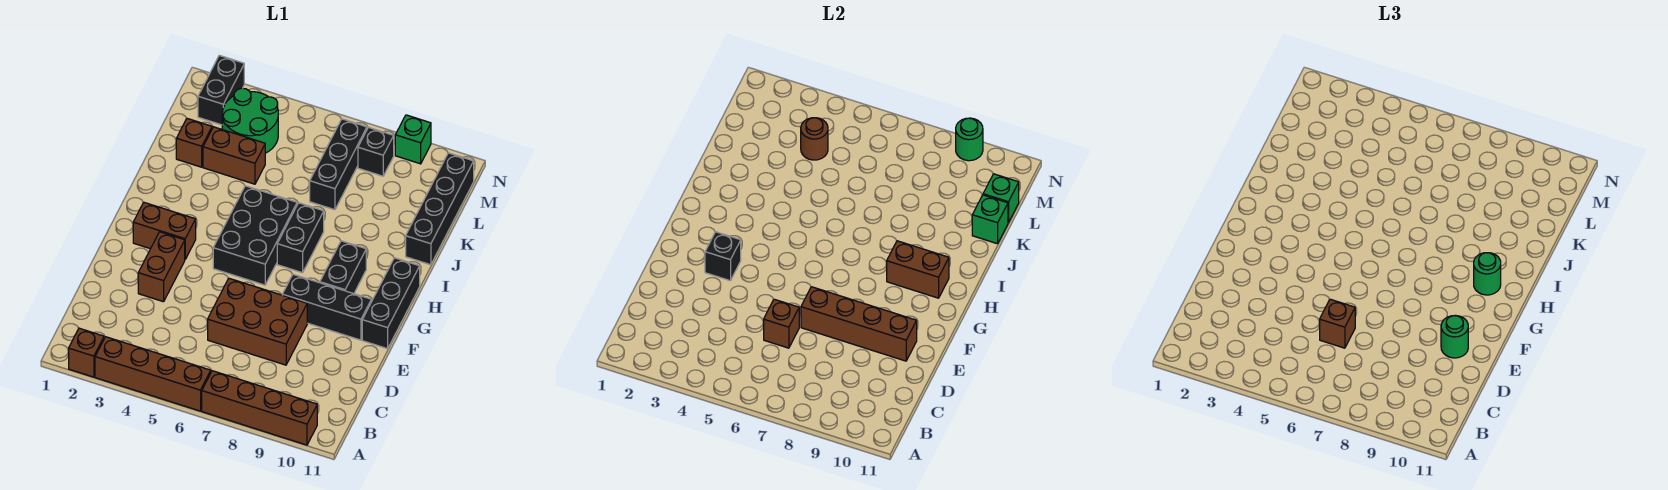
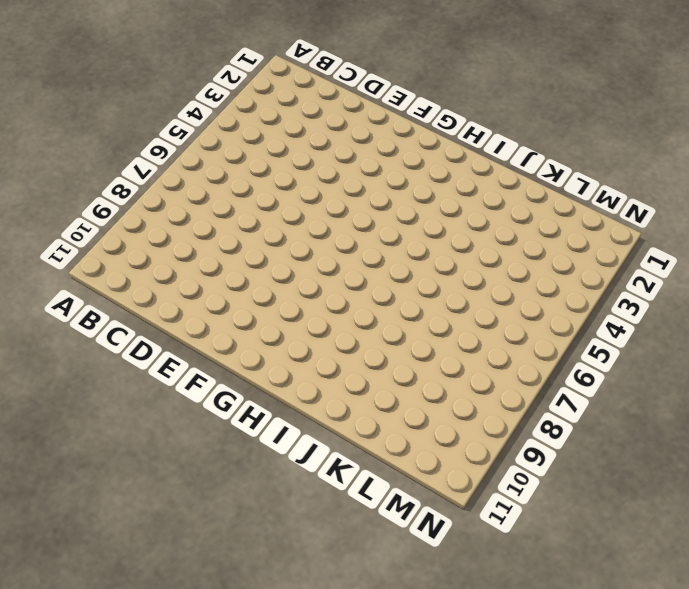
none -> brown brick A2 level 1
none -> brown brick A3:A6 level 1
none -> brown brick A7:A10 level 1
none -> brown brick D6:E8 level 1

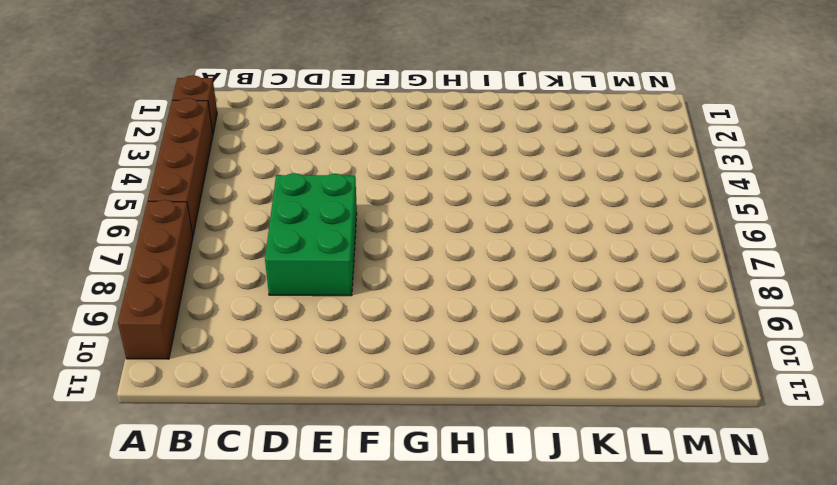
green brick D6:E8 level 1 -> brown brick D6:E8 level 1
none -> brown brick E3:F3 level 1
none -> black brick F8:F10 level 1
none -> black brick F11:H11 level 1
none -> brown brick G2:G3 level 1

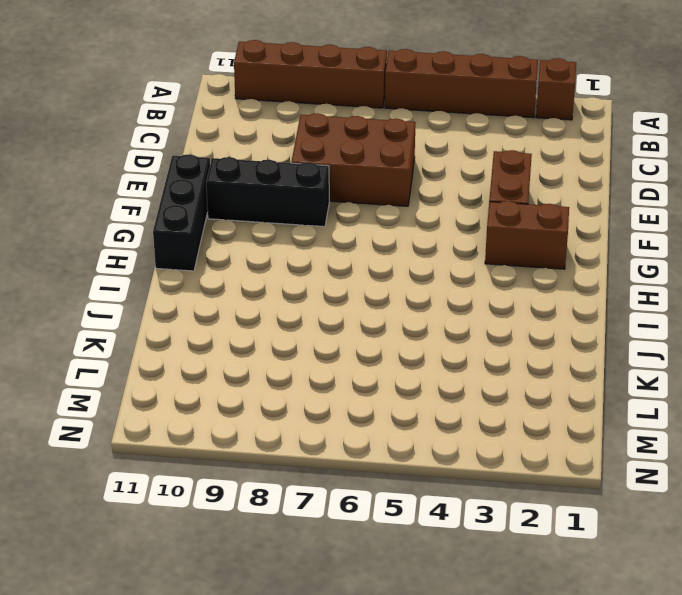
none -> black brick G5:I6 level 1
none -> black brick G9:H9 level 1
none -> black brick H7:I7 level 1
none -> black brick J11:M11 level 1

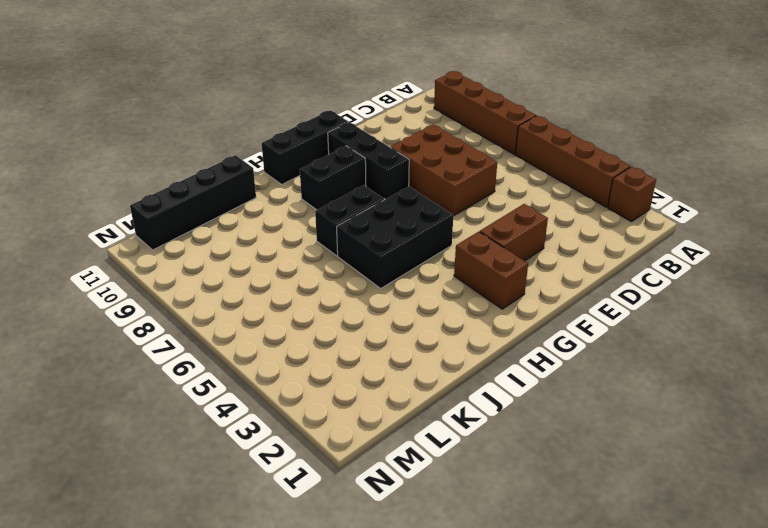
none -> brown brick K2 level 1
none -> brown brick K3:K4 level 1
none -> black brick K7:M7 level 1
none -> green round brick L3:M4 level 1

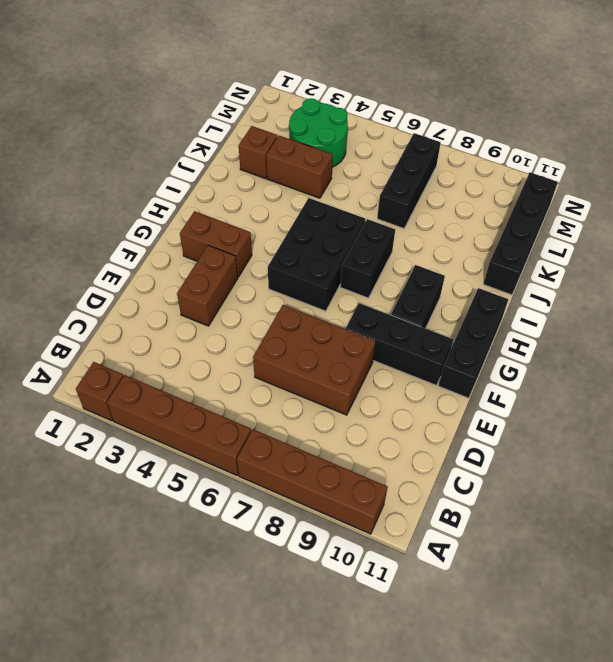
none -> black brick M2:N2 level 1
none -> black brick M8 level 1
none -> green brick N9 level 1
none -> brown brick D6 level 2

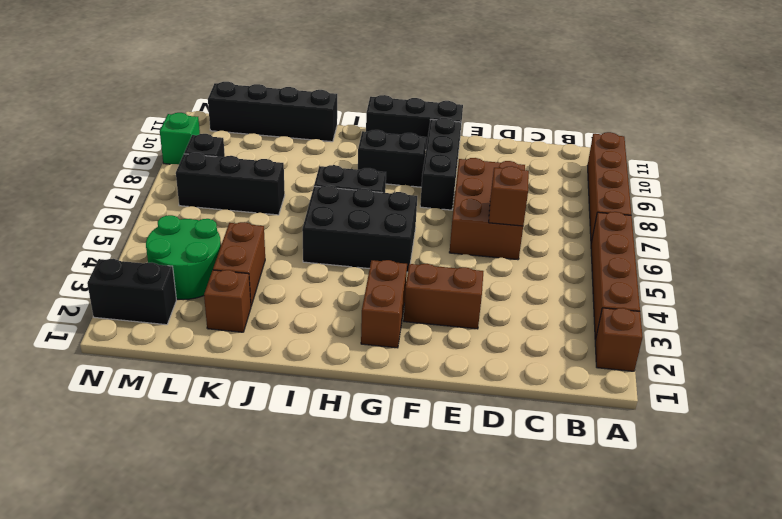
none -> brown brick E7:E10 level 2
none -> black brick F3 level 2
none -> brown brick H9:H10 level 2
none -> green brick K11 level 2

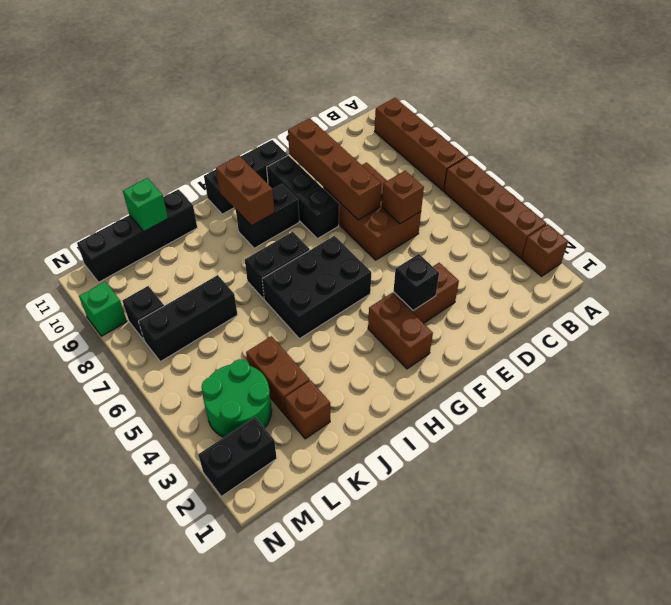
none -> brown round brick L4 level 2
none -> green brick L11 level 2
none -> green round brick N9 level 2
none -> brown brick D6 level 3

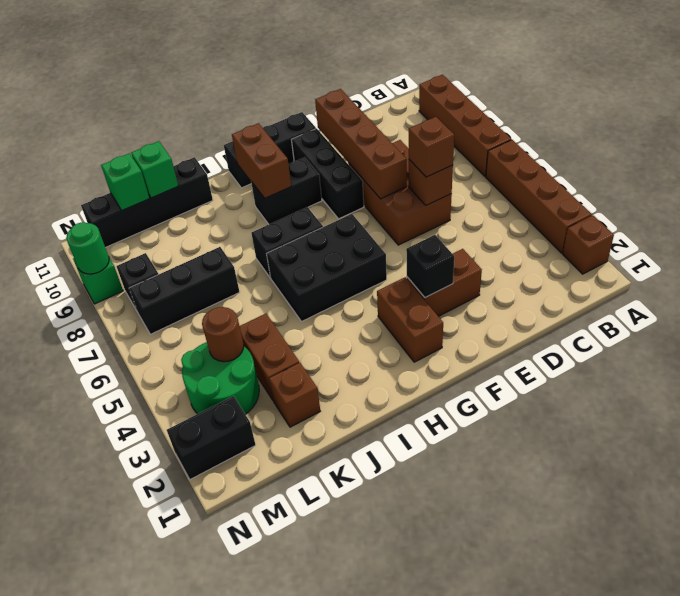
none -> green round brick E10 level 3
none -> green round brick H10 level 3

